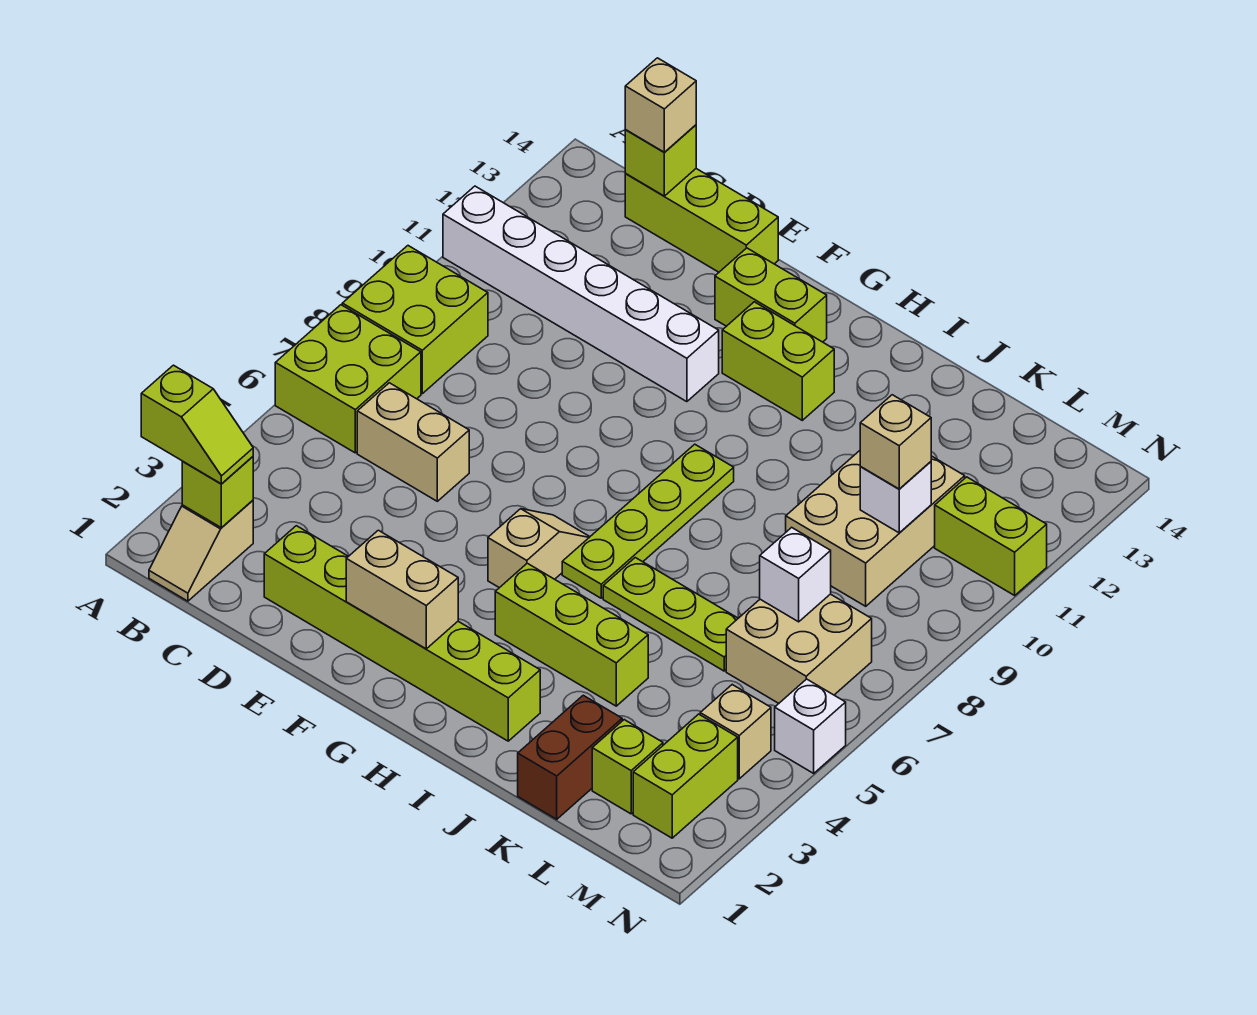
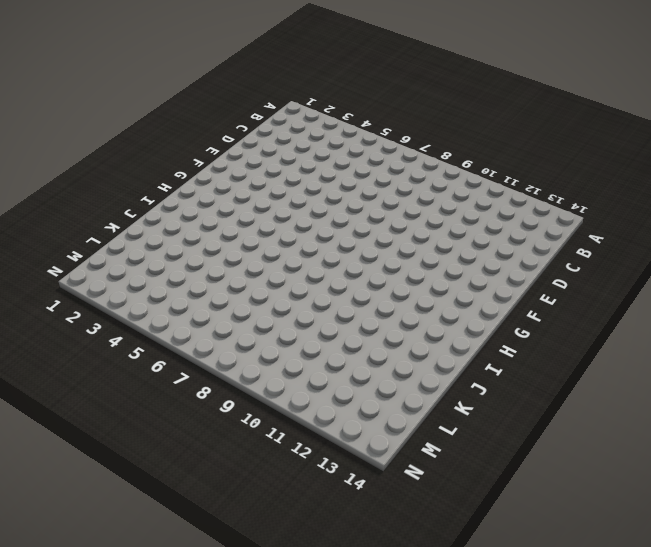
none -> lime brick A6:B7 level 1
none -> lime brick A8:B9 level 1
none -> white brick A11:F11 level 1

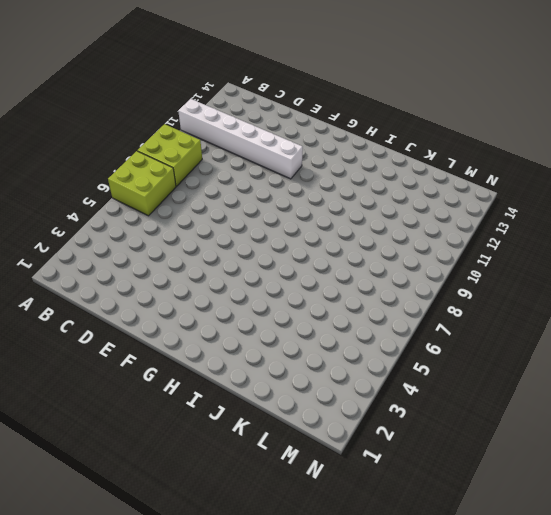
none -> tan slope B1:B2 level 1 top 2
none -> tan brick C6:D6 level 1
none -> lime brick C14:E14 level 1

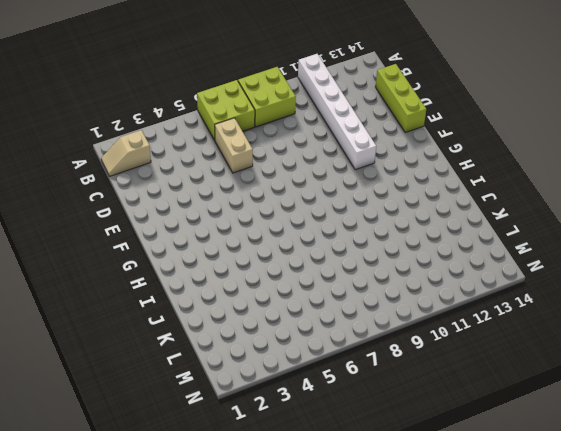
none -> lime brick D2:I2 level 1
none -> lime brick F13:G13 level 1
none -> tan slope G5:G6 level 1 top 5

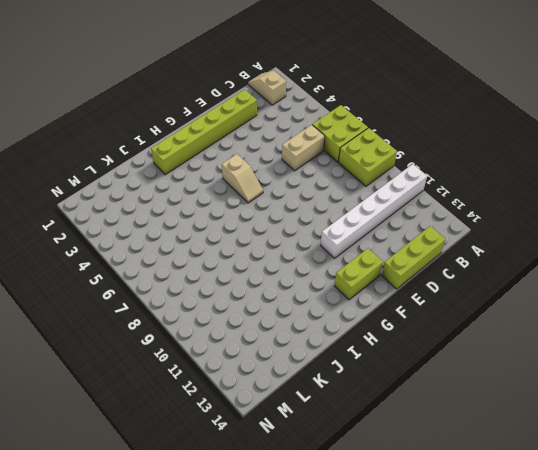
none -> lime brick G12:H12 level 1
none -> lime brick H4:J4 level 1
none -> lime plate H6:H9 level 1

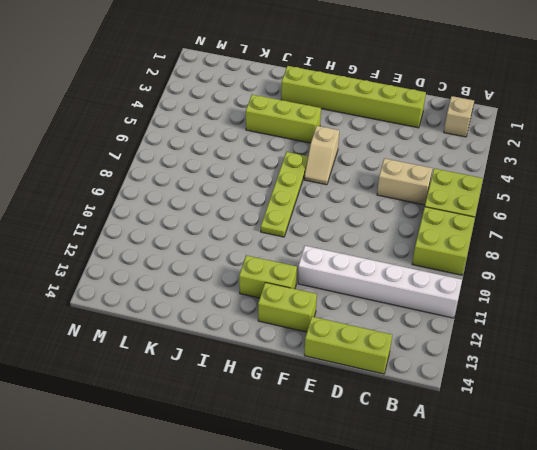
none -> lime plate I6:K6 level 1
none -> brown brick K1:K2 level 1
none -> tan brick K9:L11 level 1

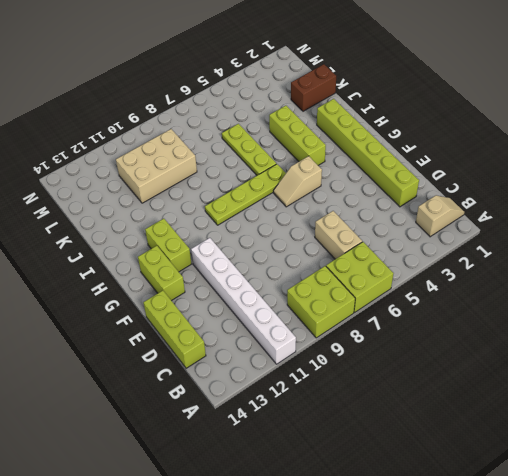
none -> lime brick L2 level 1
none -> tan brick L6:M7 level 1
none -> lime brick M2:M3 level 1

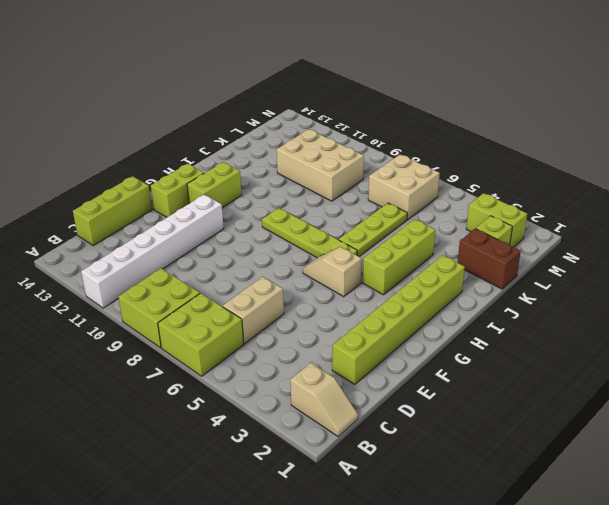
none -> tan brick M4 level 1
none -> lime brick M11:N11 level 1
none -> white brick N5 level 1

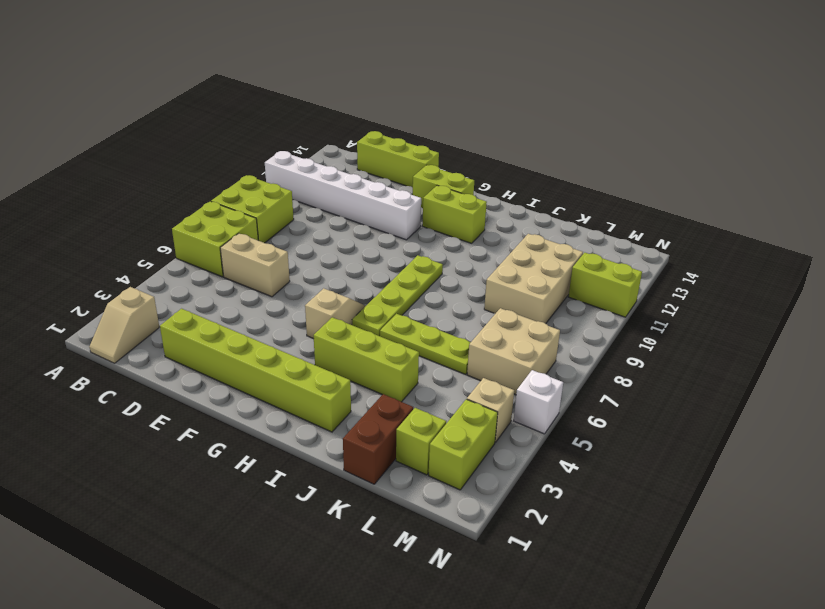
none -> lime brick B2 level 2
none -> lime brick C14 level 2
none -> tan brick F2:G2 level 2

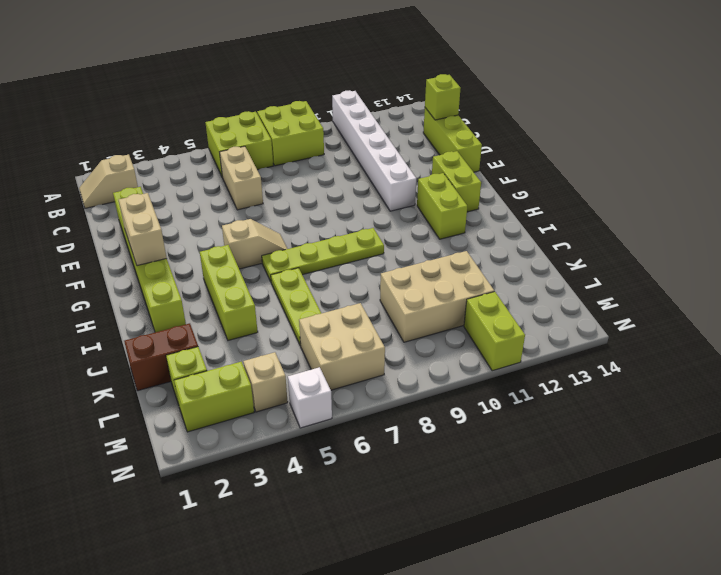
none -> lime brick B2 level 2
none -> white brick L7 level 2
none -> white brick L10 level 2

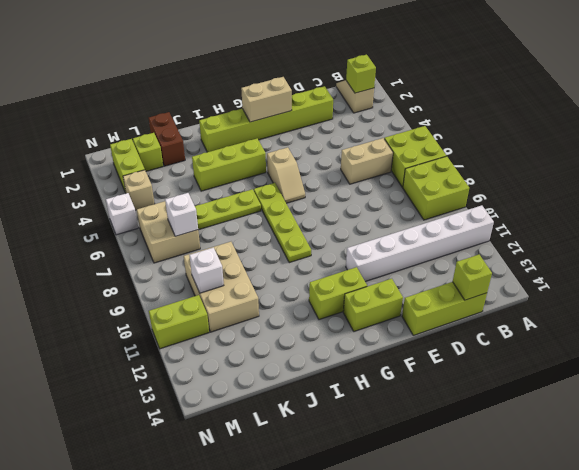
none -> lime slope A2:B2 level 3 top A
none -> tan brick C14 level 3
none -> tan brick L10 level 3

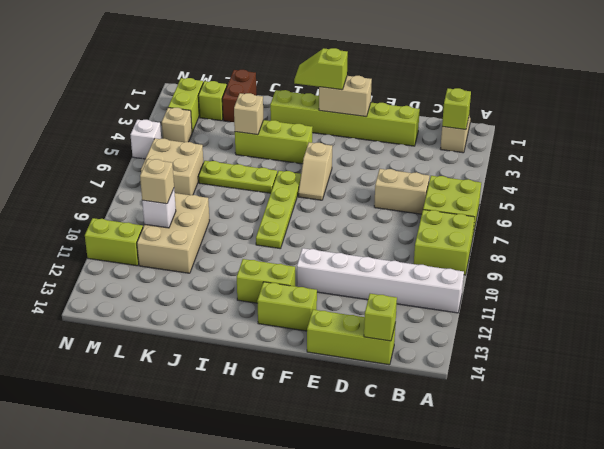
lime slope G2:H2 level 3 top G -> lime slope A2:B2 level 3 top A
tan brick J4 level 2 -> tan brick C14 level 3
none -> white brick L7 level 2

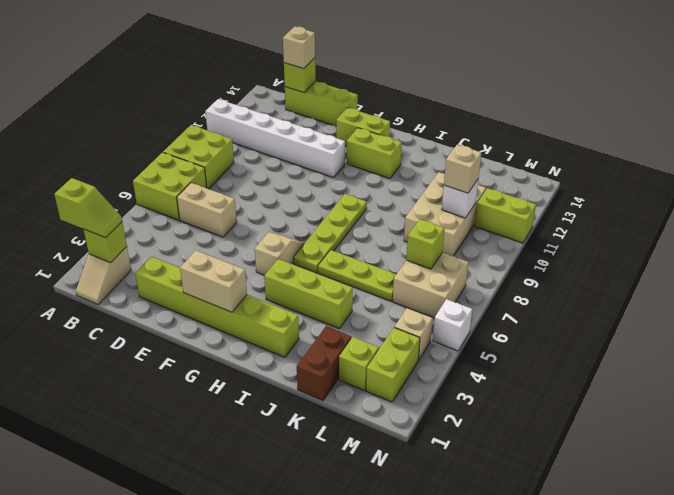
lime brick L7 level 2 -> white brick L7 level 2

